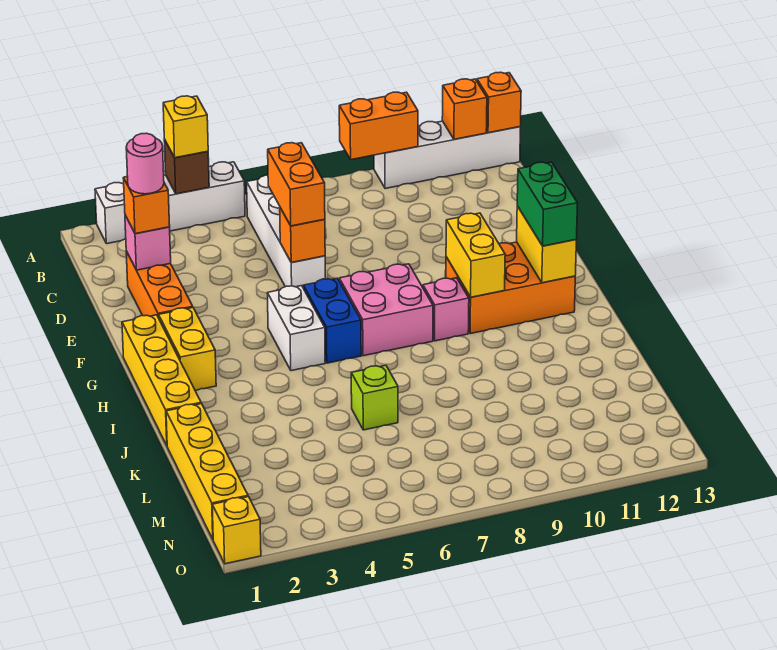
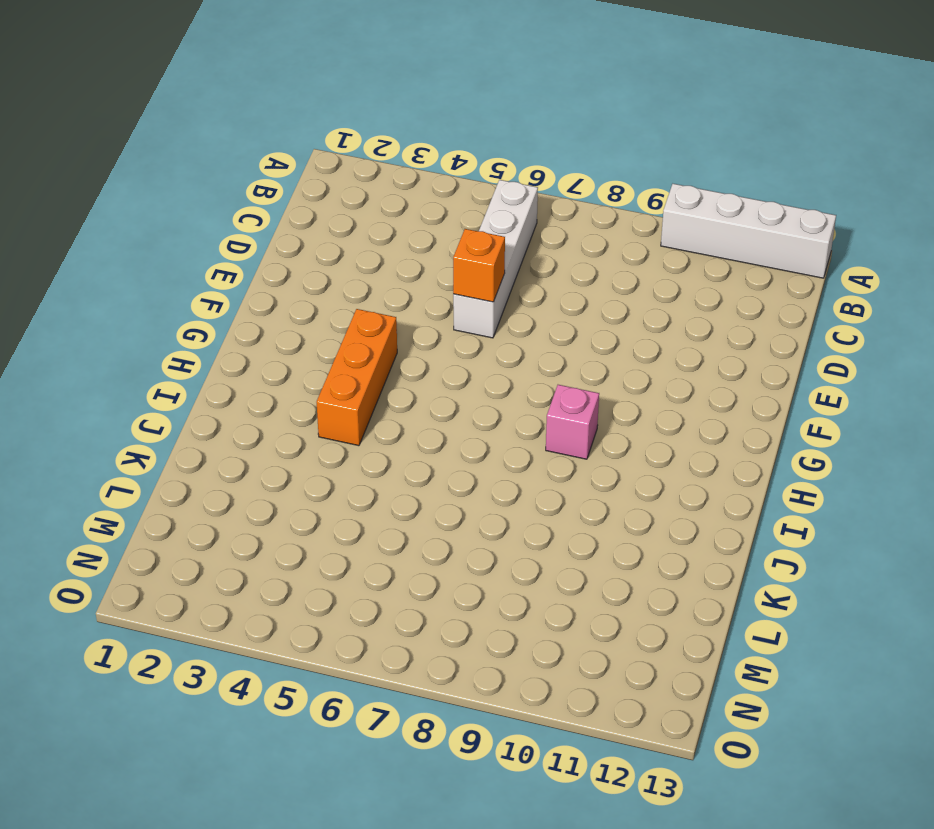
orange brick G4:I4 level 1 -> orange brick D2:F2 level 1
none -> white brick A2:A5 level 1
none -> yellow brick G1:J1 level 1
none -> yellow brick G2:H2 level 1

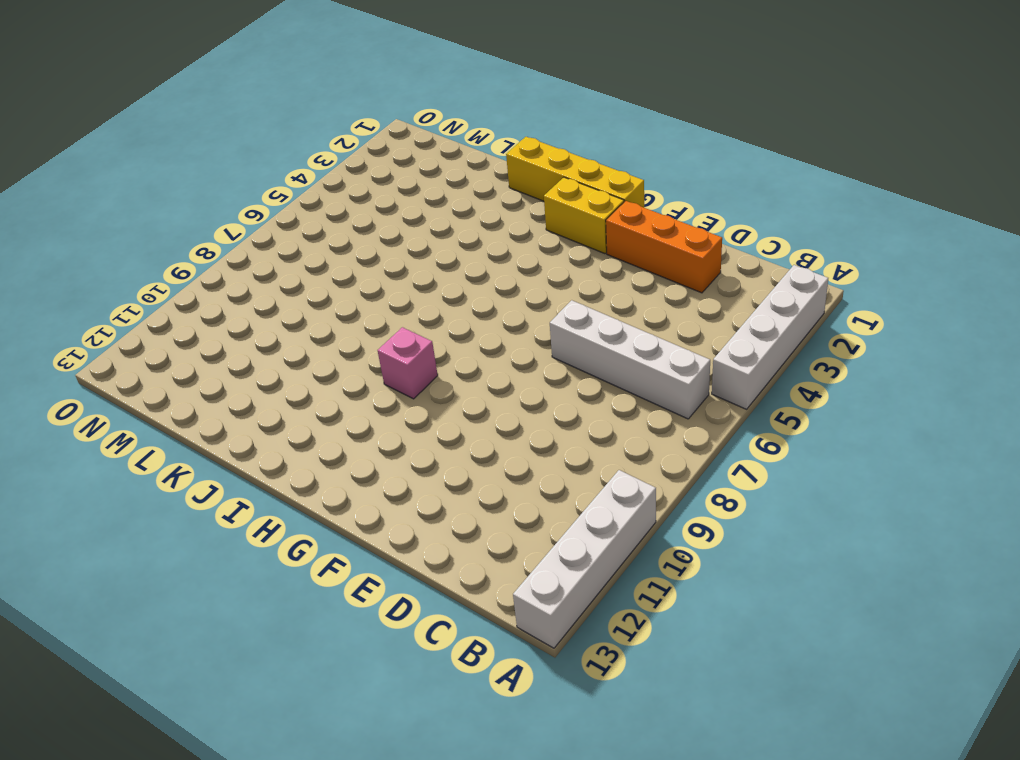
none -> white brick G5:H5 level 1
none -> blue brick G6:H6 level 1
none -> pink brick G7:H8 level 1

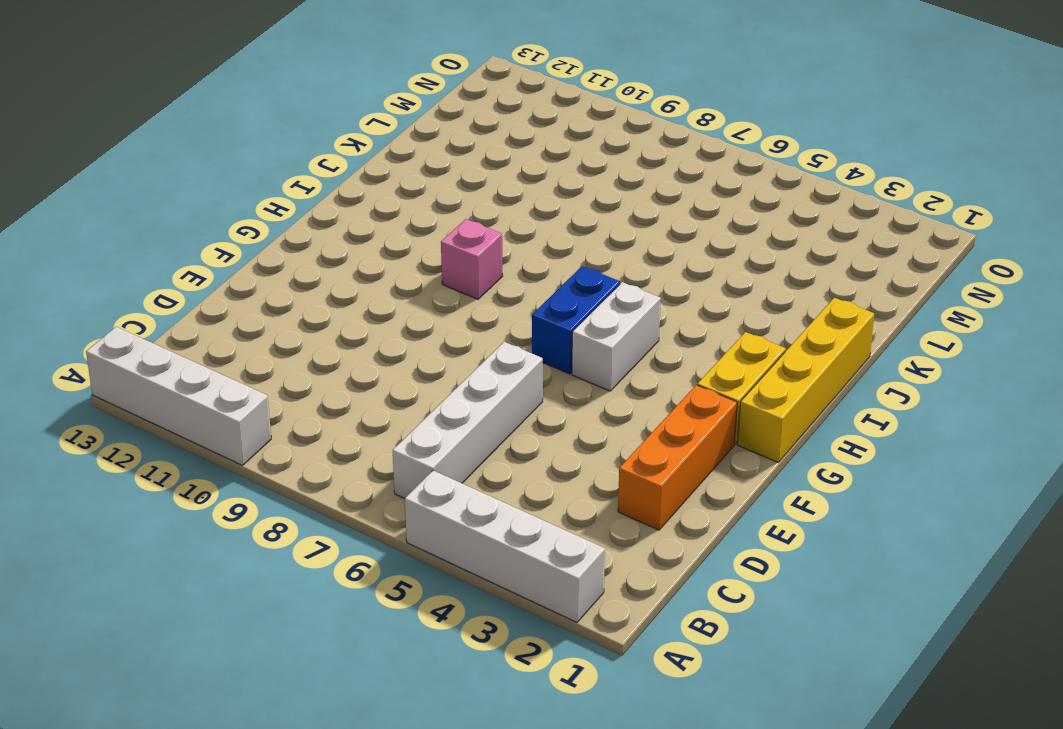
none -> pink brick G7:H8 level 1
none -> orange brick G10:H12 level 1
none -> yellow brick K1:N1 level 1

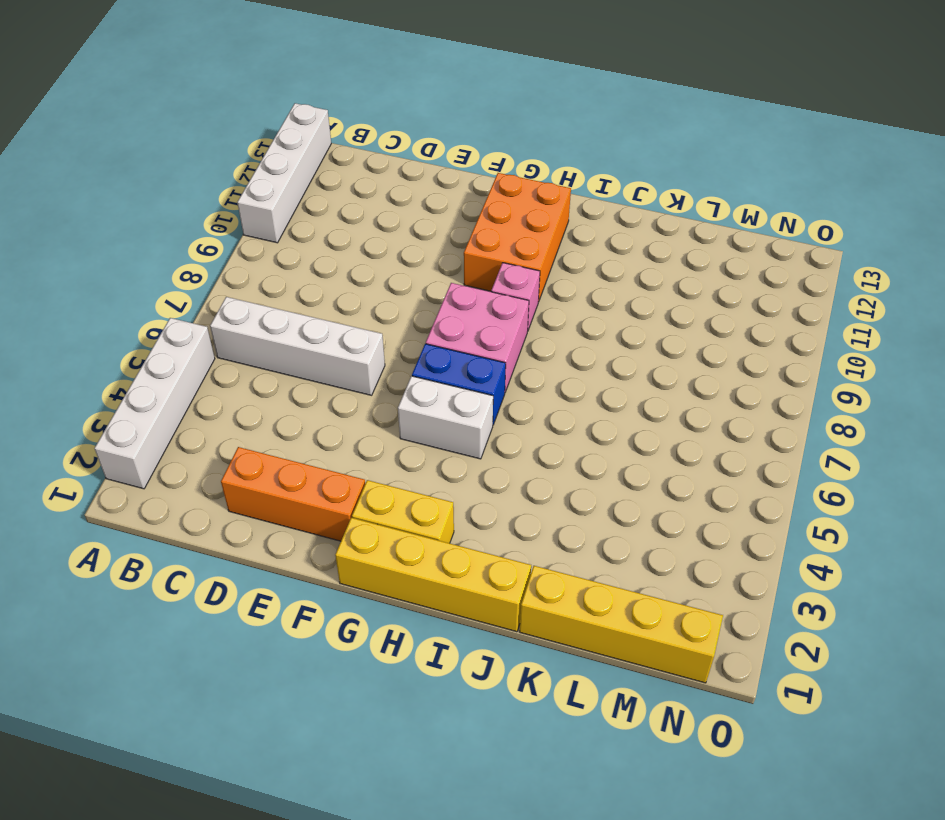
none -> lime brick K6 level 1
none -> yellow brick O1 level 1
none -> brown brick A4 level 2

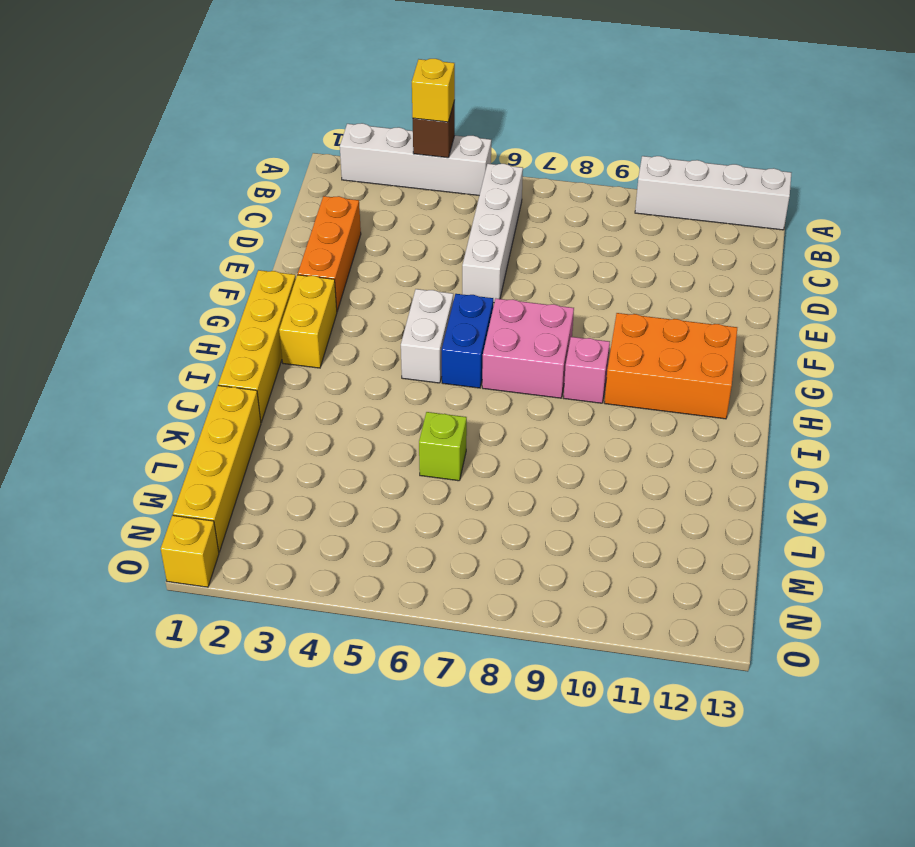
none -> orange brick A9:A10 level 2
none -> orange brick A12 level 2
none -> orange brick A13 level 2

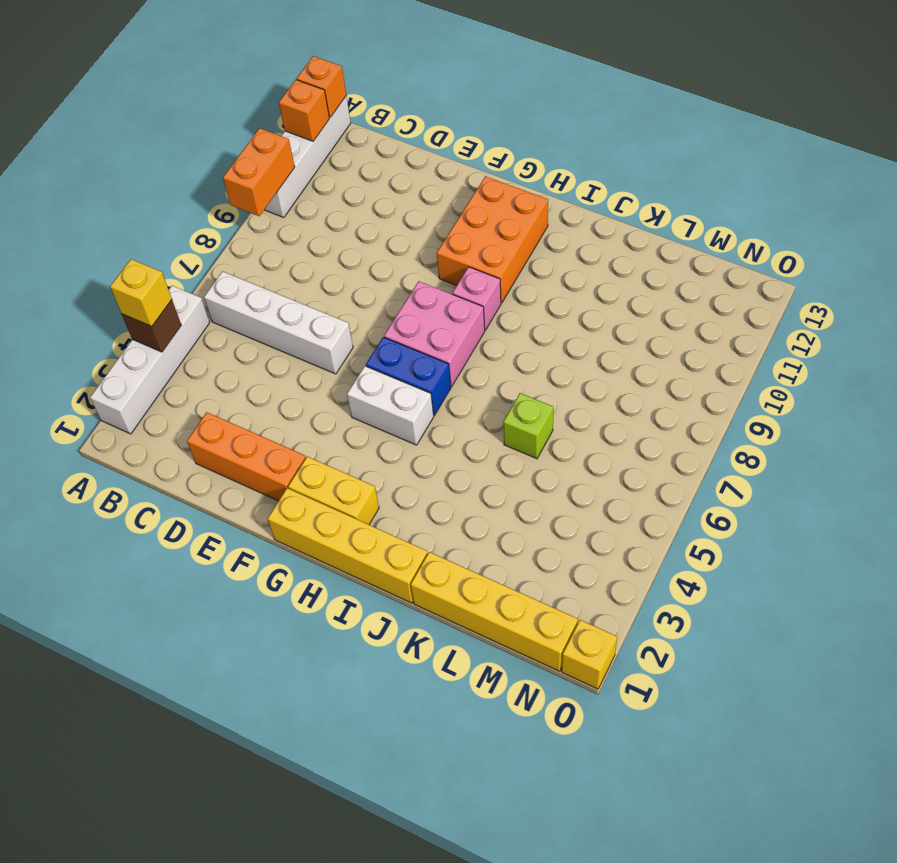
none -> pink brick D2 level 2
none -> orange brick E6 level 2
none -> yellow brick G10:H10 level 2

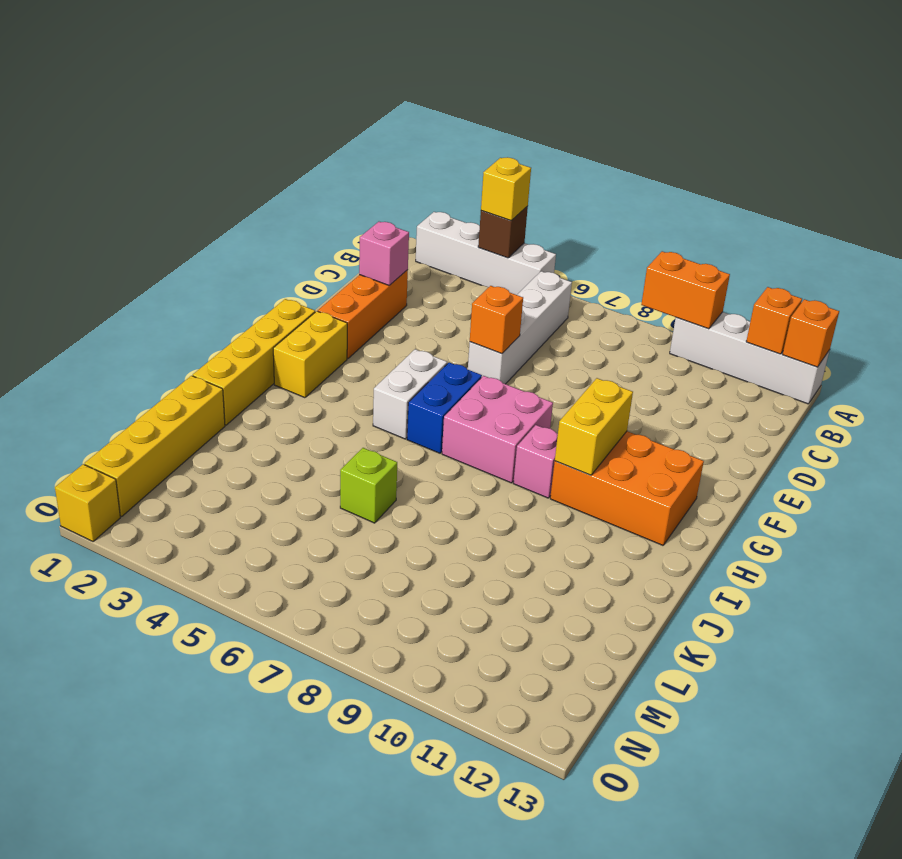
none -> yellow brick G12:H12 level 2
none -> orange brick D2 level 3
none -> orange brick D6:E6 level 3

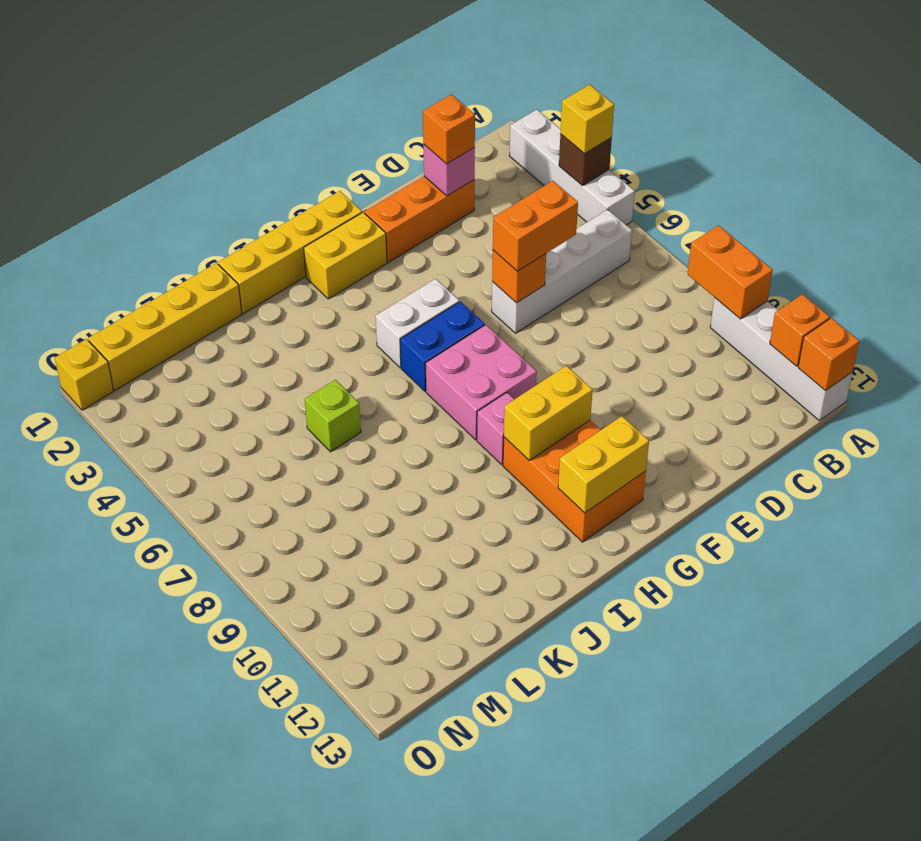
none -> green brick G12:H12 level 3
none -> pink round brick D2 level 4

